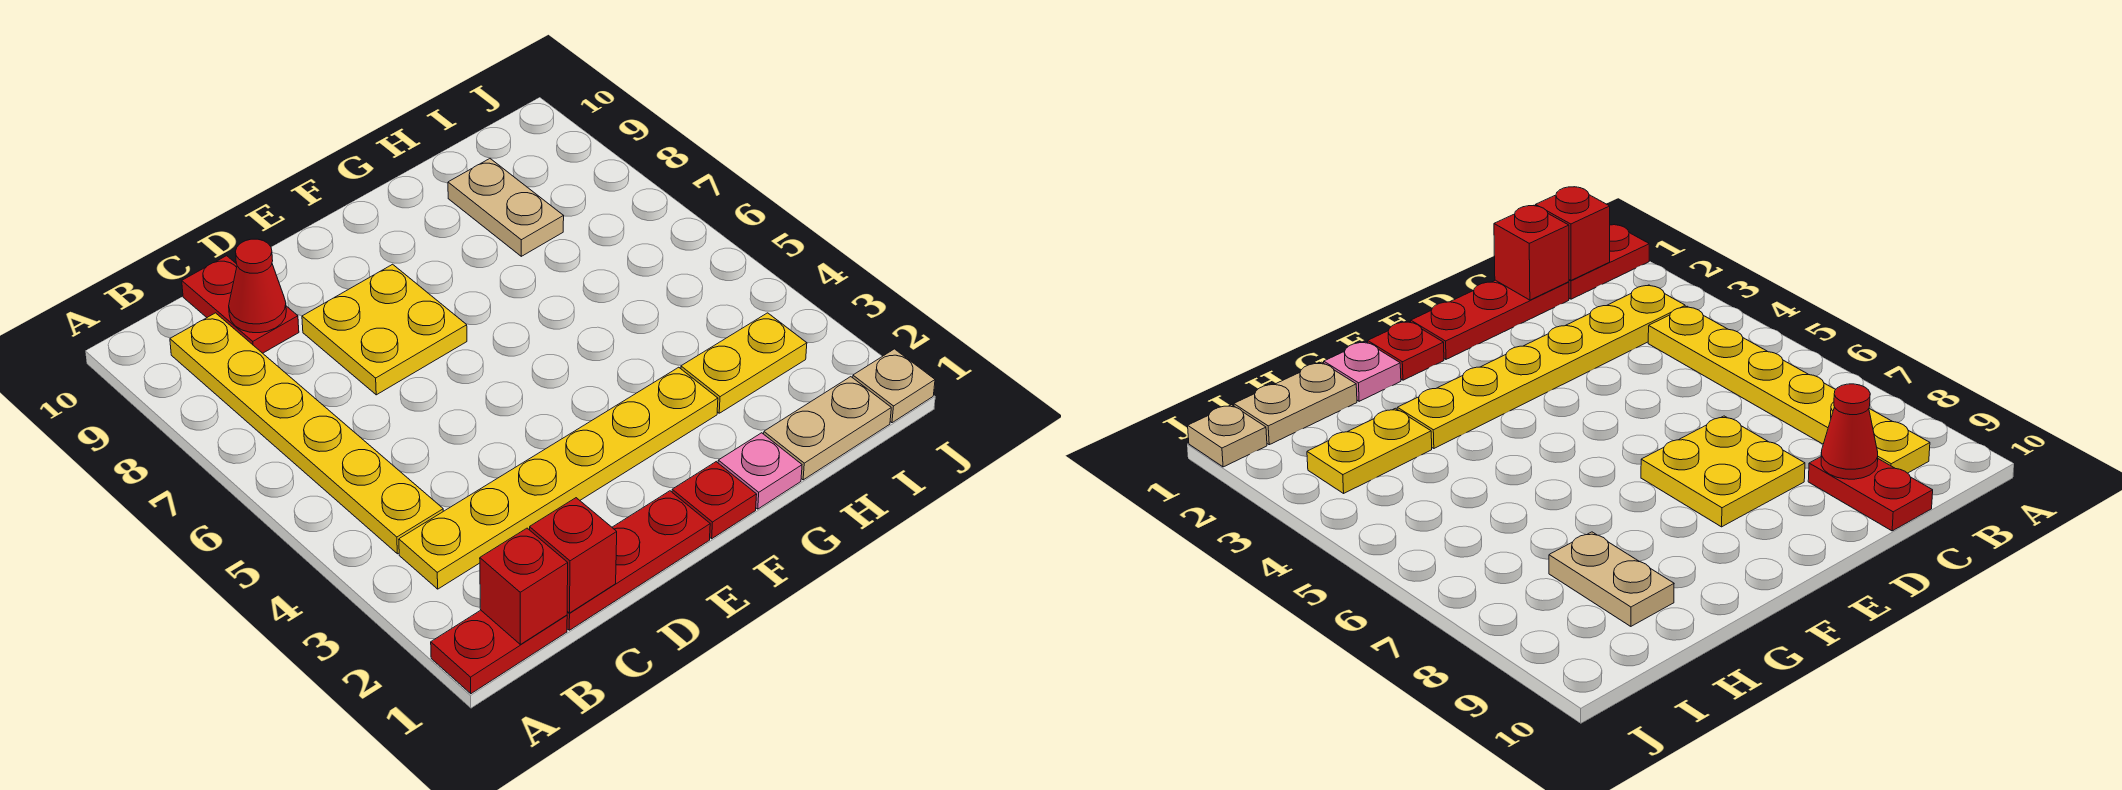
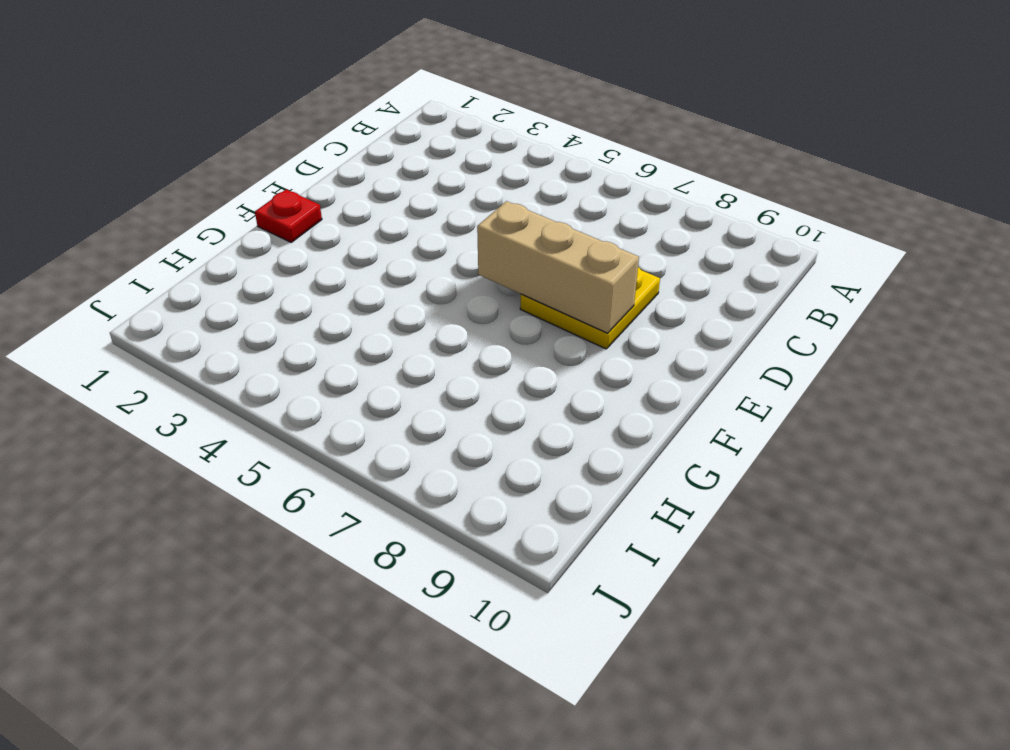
tan brick E6:E8 level 2 -> none
none -> red plate A1:B1 level 1
none -> yellow plate B3:G3 level 1
none -> yellow plate B4:B9 level 1

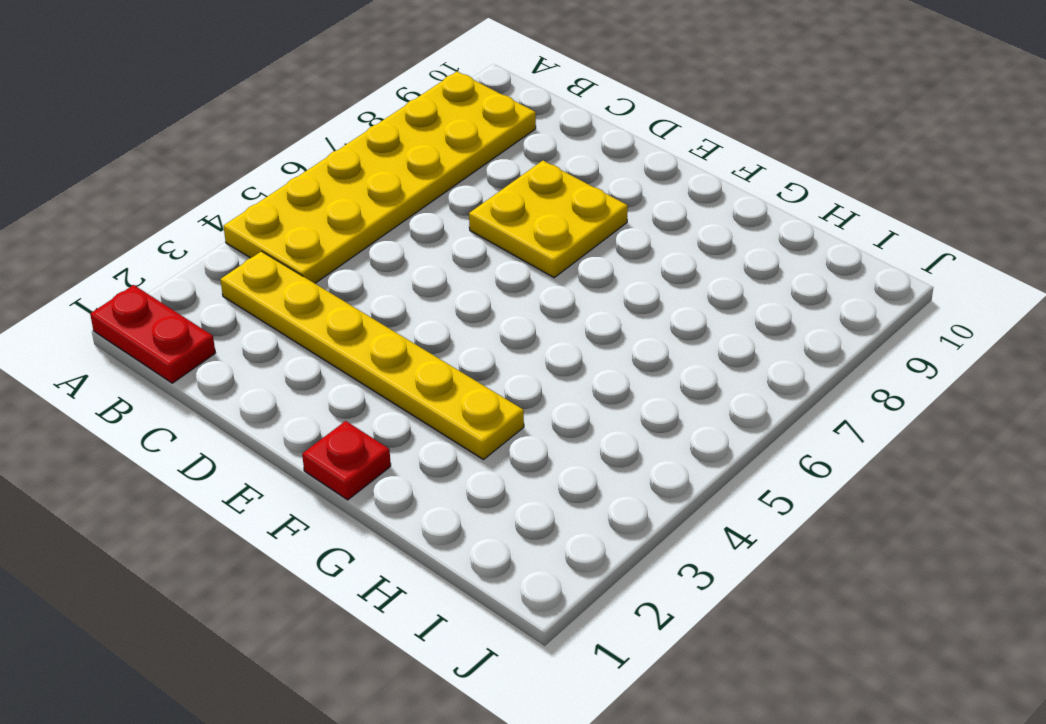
yellow plate A4:B9 level 1 -> yellow plate B4:B9 level 1
none -> red plate C1:E1 level 1
none -> red plate C9:C10 level 1
none -> pink plate G1 level 1

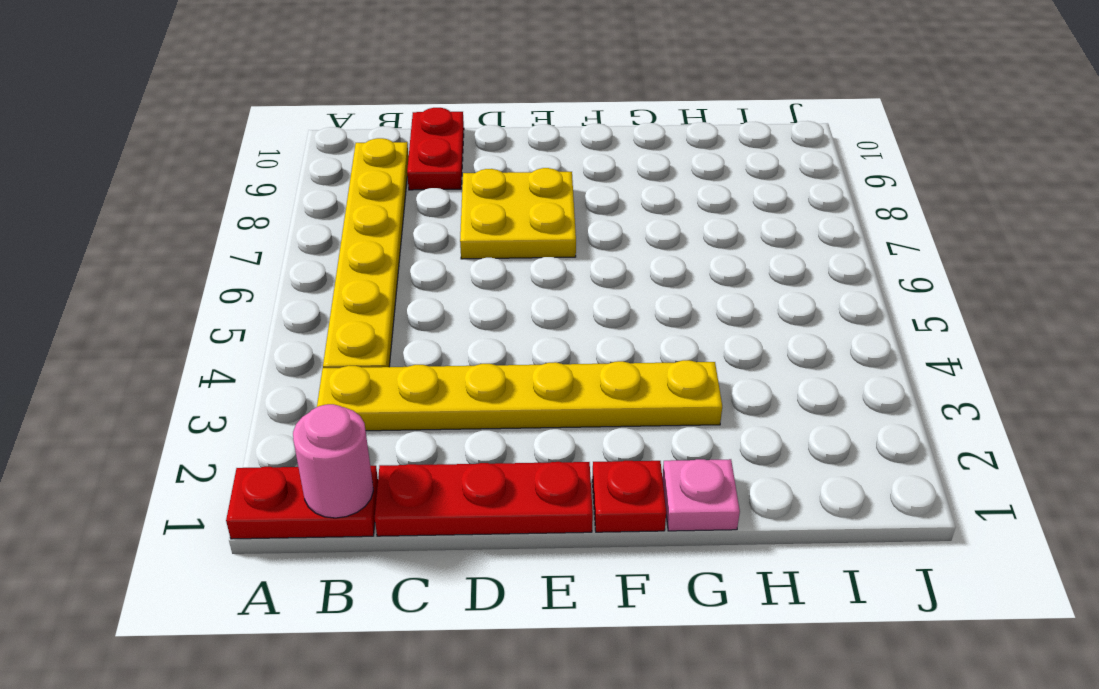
pink round brick B1 level 2 -> red brick B1 level 2
none -> tan plate H1:I1 level 1
none -> yellow plate H3:I3 level 1
none -> tan plate H8:H9 level 1

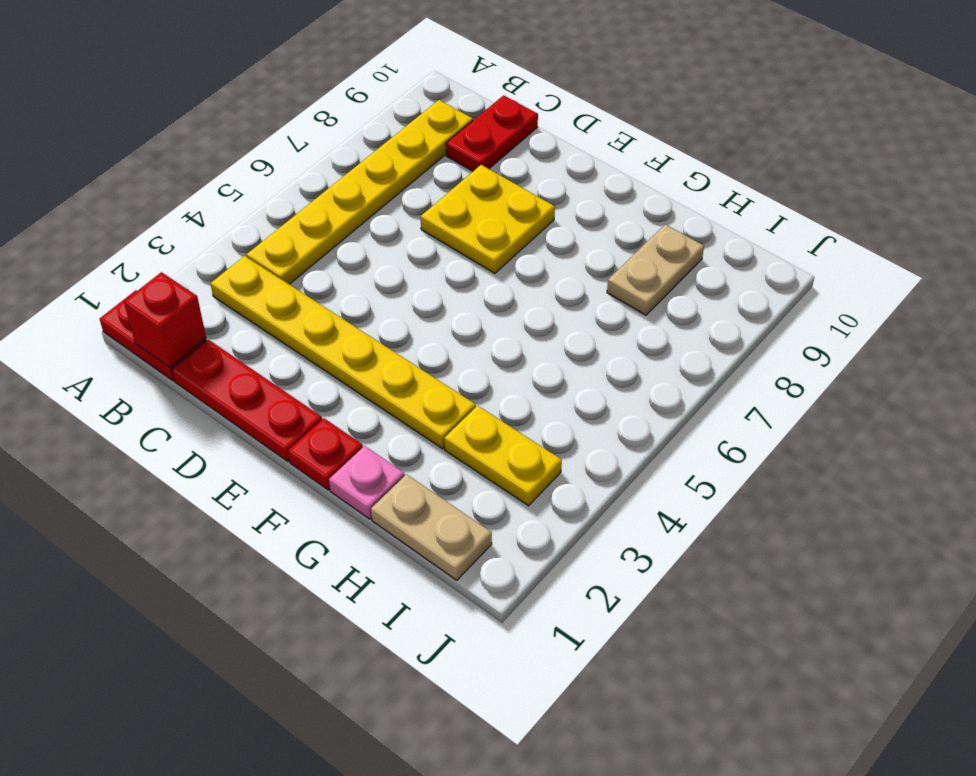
none -> tan plate J1 level 1
none -> red brick C1 level 2
none -> red cone C9 level 2

